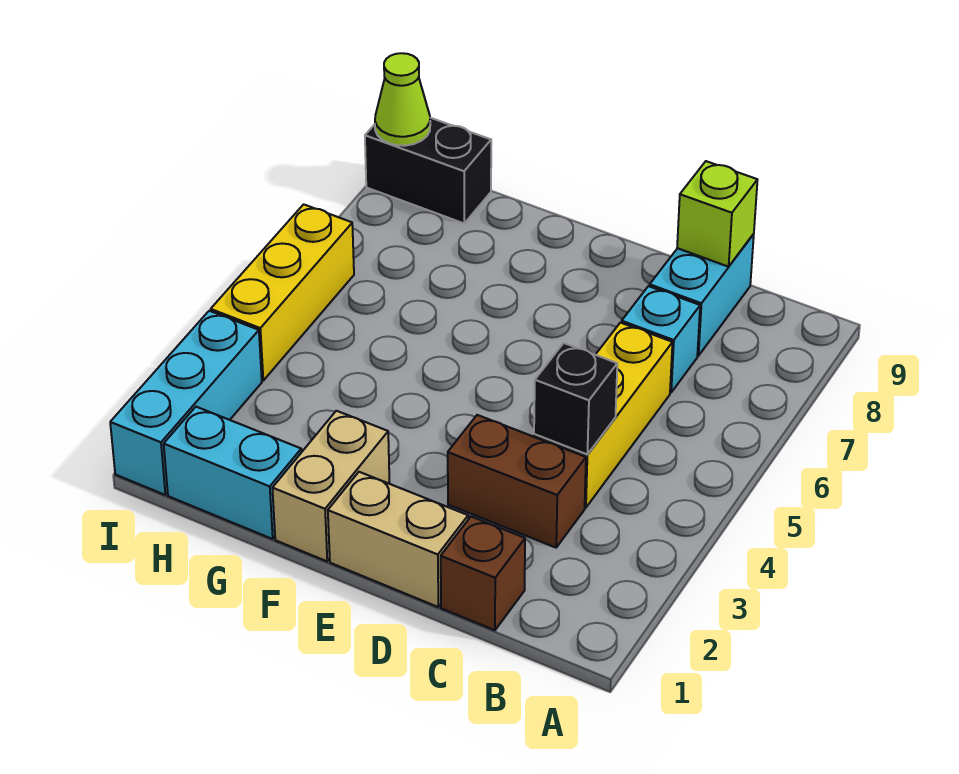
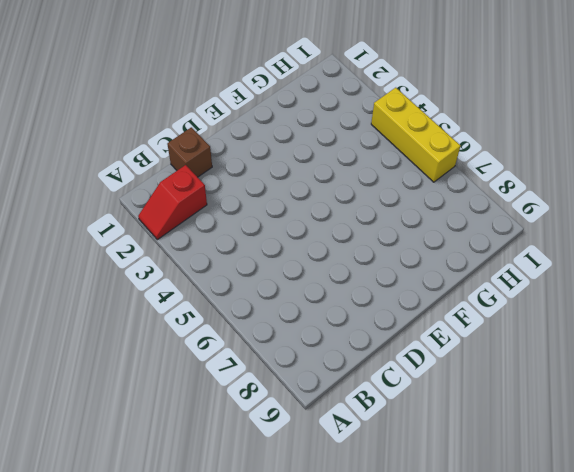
red slope A2:B2 level 1 top B -> none
none -> brown brick C3:D3 level 1
none -> yellow brick C4:C6 level 1
none -> cyan brick C7 level 1

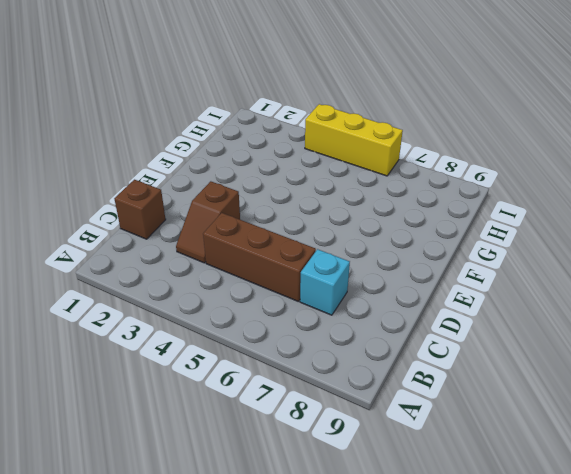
brown slope C3:D3 level 1 top D -> brown brick C3:D3 level 1
brown brick C4:C6 level 1 -> yellow brick C4:C6 level 1
none -> cyan brick C8:C9 level 1
none -> tan brick D1:E1 level 1
none -> tan brick F1:F2 level 1

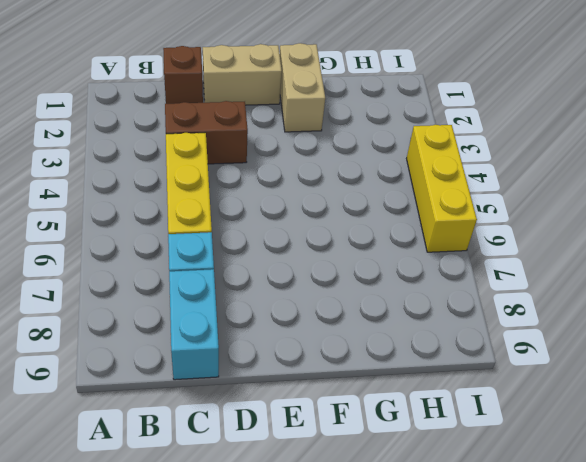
none -> cyan brick G1:H1 level 1
none -> black brick H9:I9 level 1
none -> cyan brick I1:I3 level 1

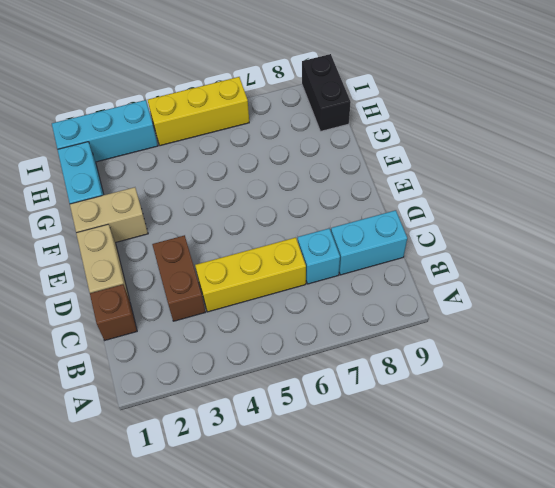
none -> black brick C4 level 2
none -> lime brick C9 level 2
none -> lime cone I9 level 2

